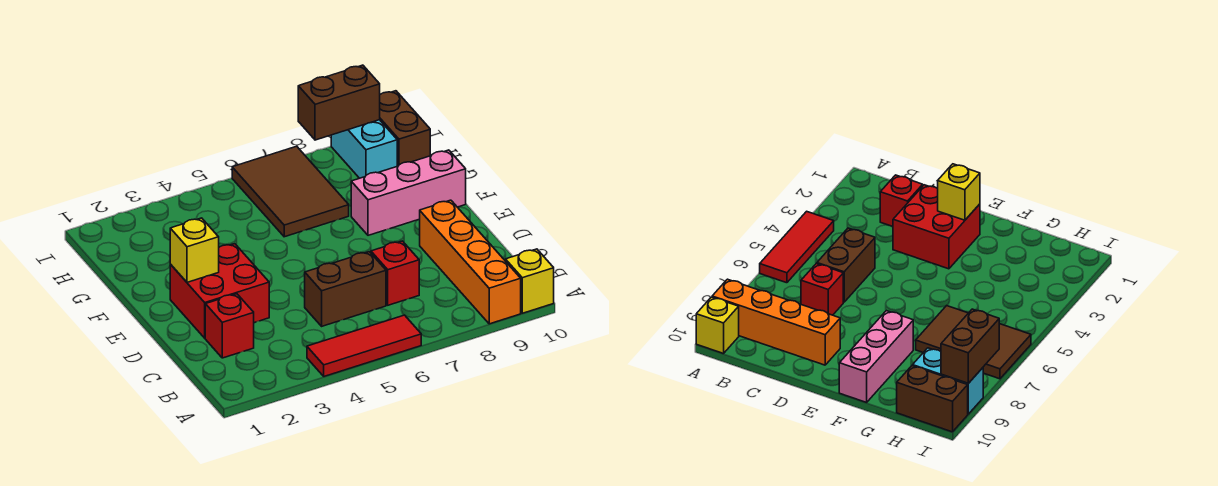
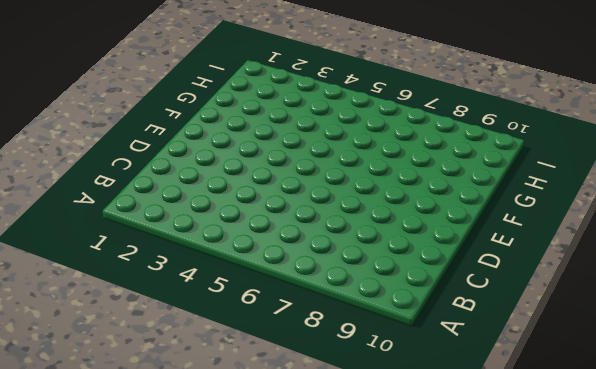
none -> red tile A4:A6 level 1
none -> orange brick A9:D9 level 1
none -> yellow brick A10 level 1

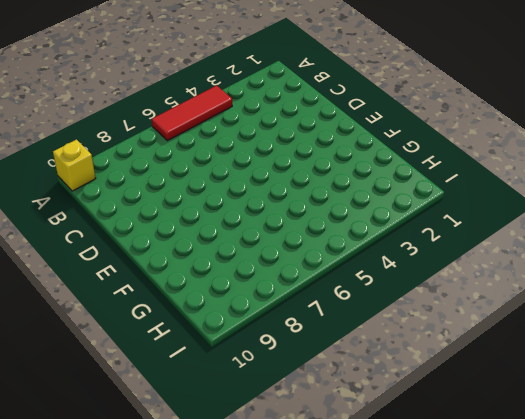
none -> orange brick A9:D9 level 1
none -> red brick C2 level 1
none -> brown brick C5:C6 level 1

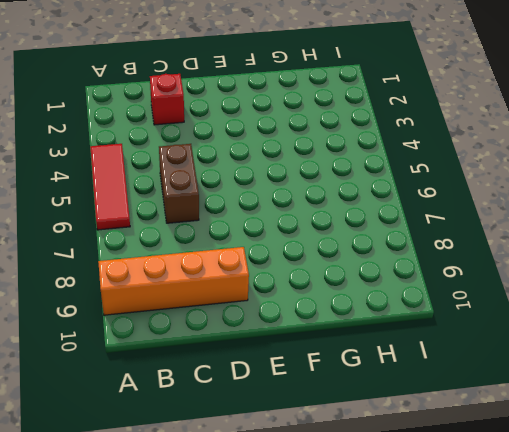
none -> yellow brick A10 level 1
none -> red brick C7 level 1
none -> red brick D2:E3 level 1

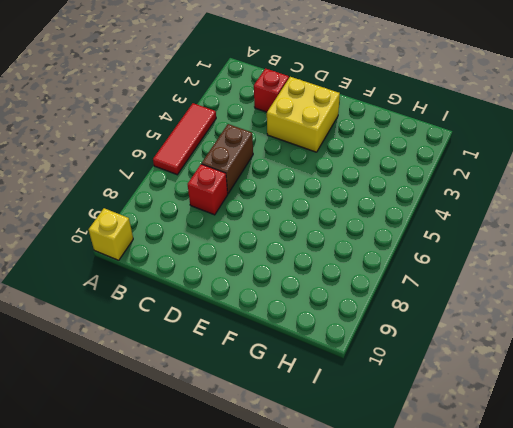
yellow brick D2:E3 level 1 -> red brick D2:E3 level 1
none -> orange brick A9:D9 level 1
none -> pink brick F8:F10 level 1
none -> brown tile G6:I7 level 1

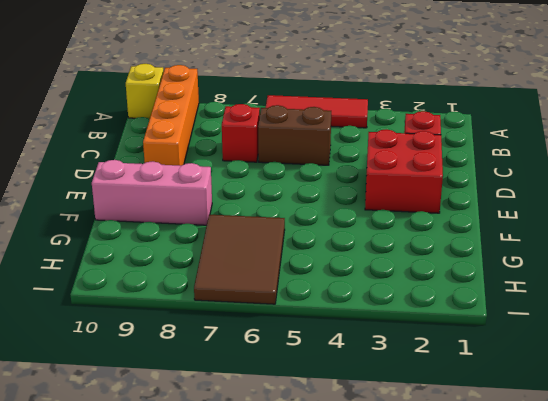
none -> cyan brick H9:I9 level 1
none -> brown brick H10:I10 level 1
none -> yellow brick E2 level 2

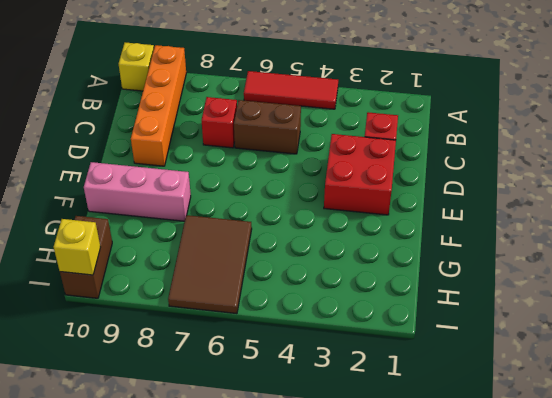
yellow brick I10 level 2 -> yellow brick E2 level 2
none -> cyan brick H9:I9 level 1
none -> brown brick I8:I9 level 2

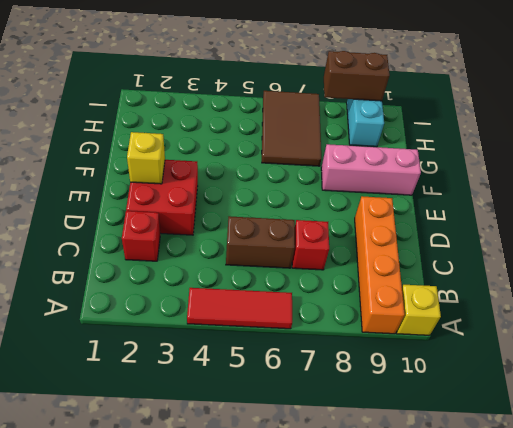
none -> brown brick H10:I10 level 1

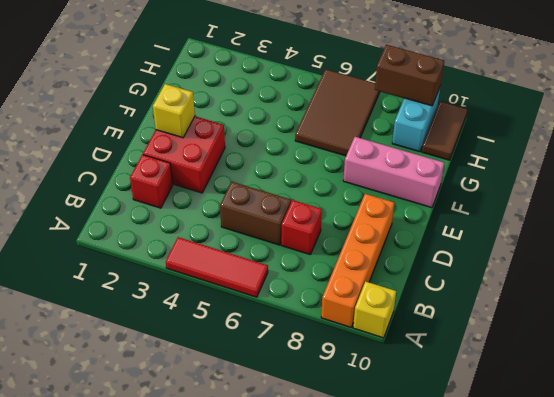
brown tile H10:I10 level 1 -> brown brick H10:I10 level 1

